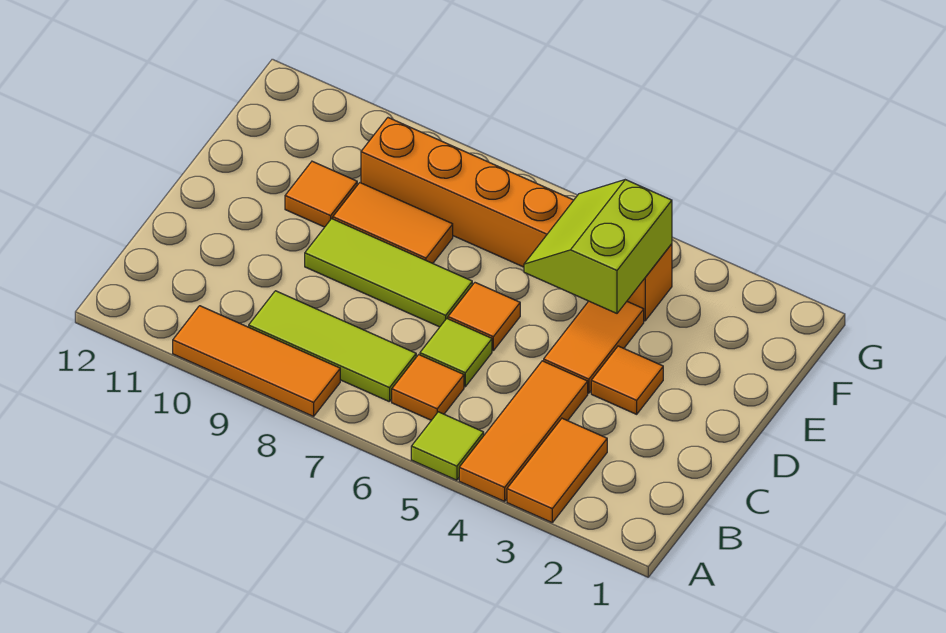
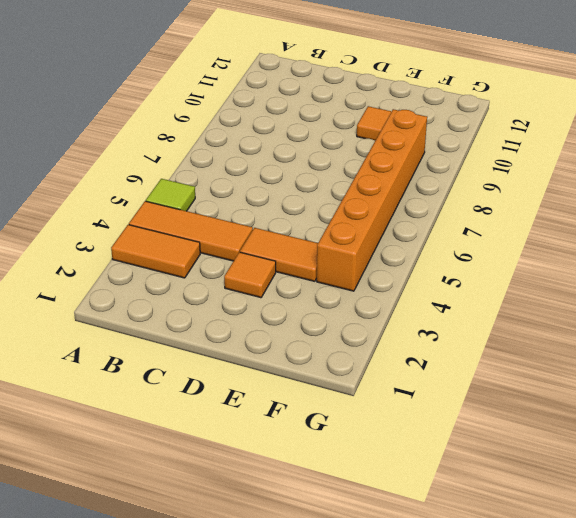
none -> orange tile A8:A10 level 1
none -> orange tile B6 level 1
none -> lime tile B7:B9 level 1

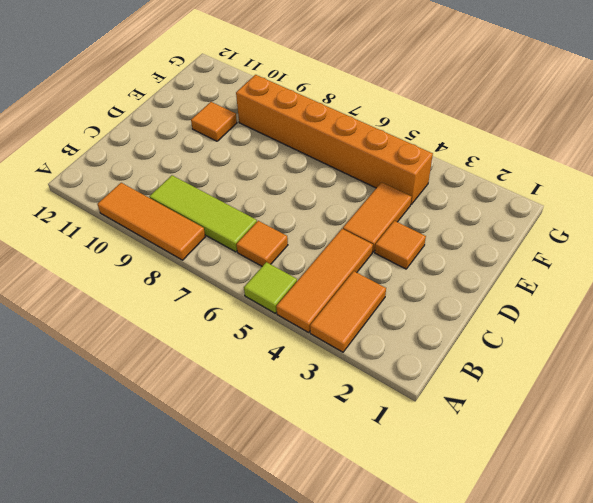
none -> lime tile C6 level 1
none -> orange tile D6 level 1
none -> lime tile D7:D9 level 1

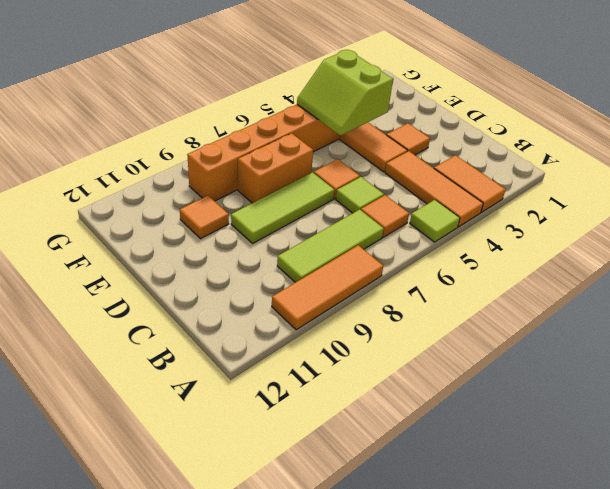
orange brick E7:E8 level 1 -> orange tile E8:E9 level 1

